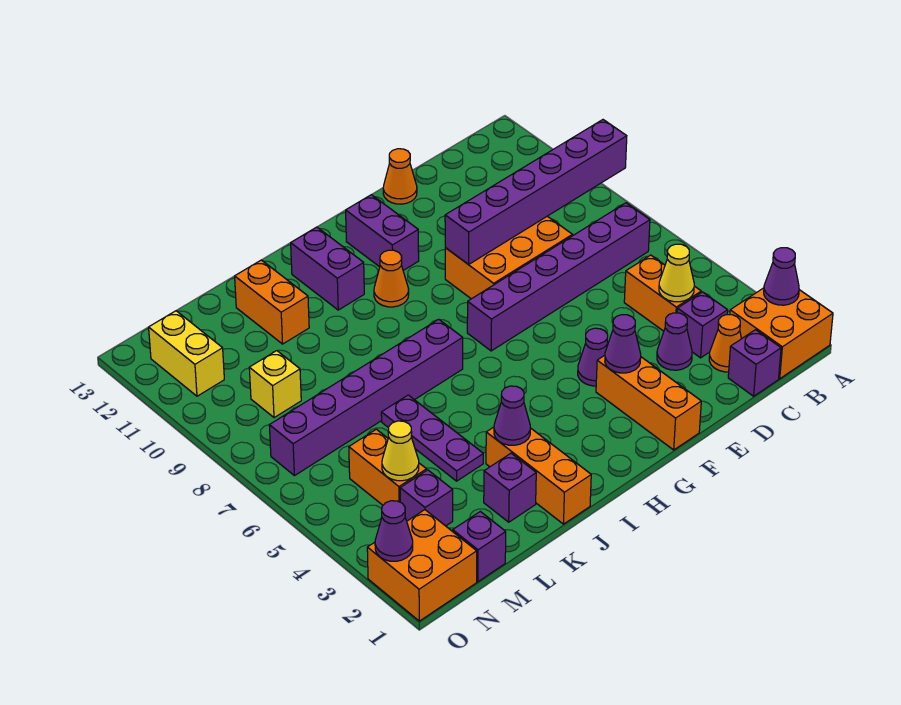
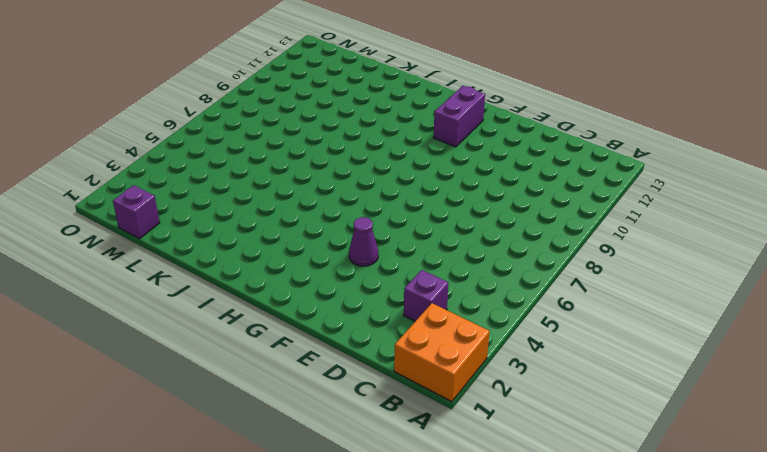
none -> purple brick B7:G7 level 1
none -> purple brick C1 level 1
none -> orange cone C2 level 1
none -> orange brick C4:C5 level 1

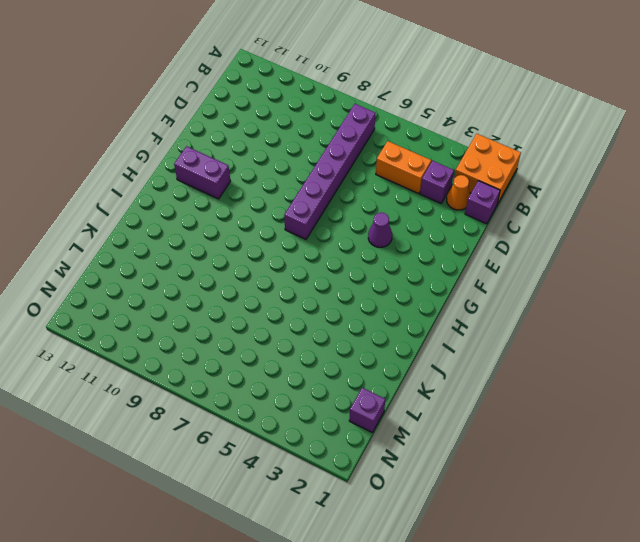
none -> purple cone D3 level 1
none -> orange brick D8:F9 level 1
none -> orange cone E13 level 1
none -> orange brick F1:F3 level 1

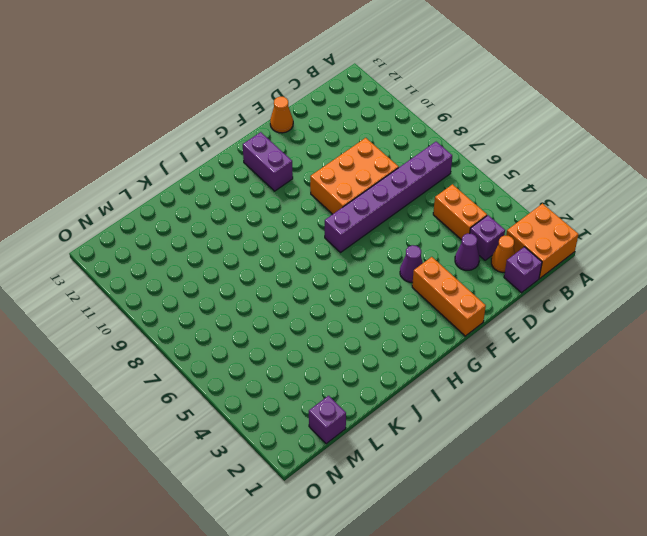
none -> orange cone H10 level 1
none -> purple brick I7:N7 level 1
none -> purple brick I11:I12 level 1
none -> orange brick J1:J3 level 1

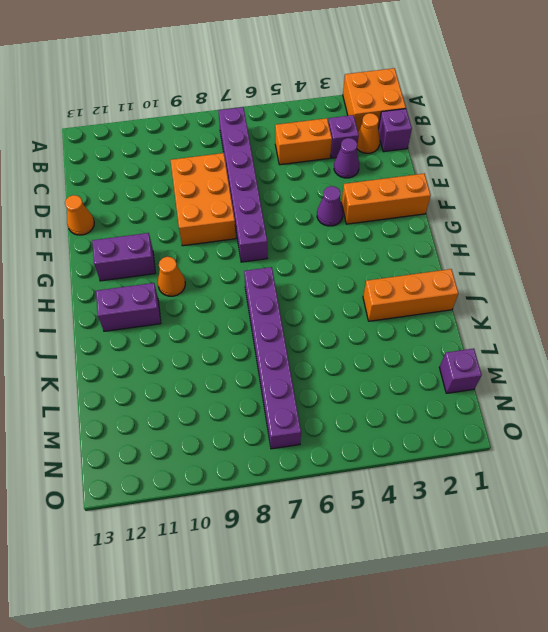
none -> purple brick K2 level 1
none -> purple plate K4:K6 level 1
none -> orange brick K11:K12 level 1
none -> purple brick M3 level 1

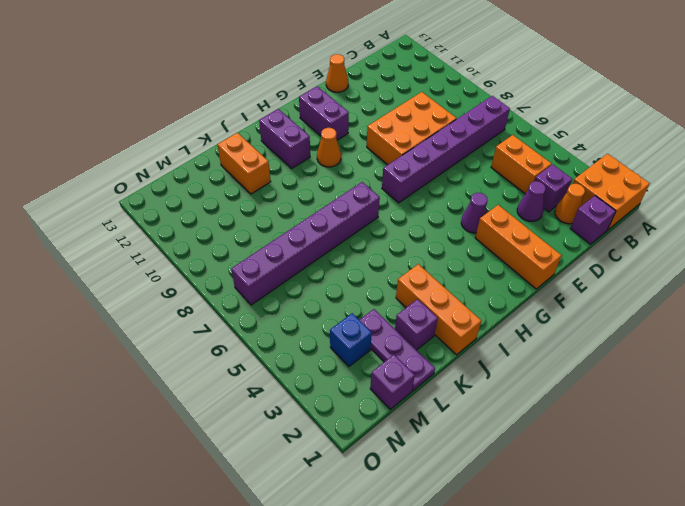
purple plate L1:L3 level 1 -> purple plate K4:K6 level 1
blue brick M3 level 1 -> purple brick M3 level 1
none -> orange brick M4:M5 level 1
none -> yellow brick M9 level 1
none -> orange brick N1:O2 level 1
none -> yellow brick N11:N12 level 1

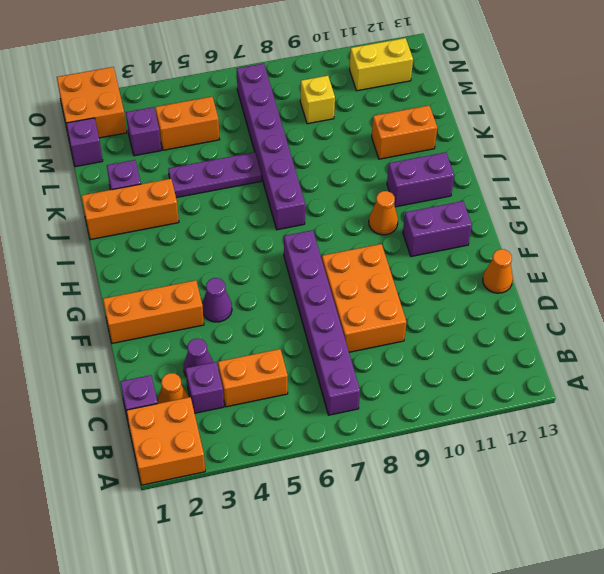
none -> purple cone A2 level 2
none -> purple brick A9:F9 level 2
none -> yellow cone C4 level 2
none -> purple cone F3 level 2

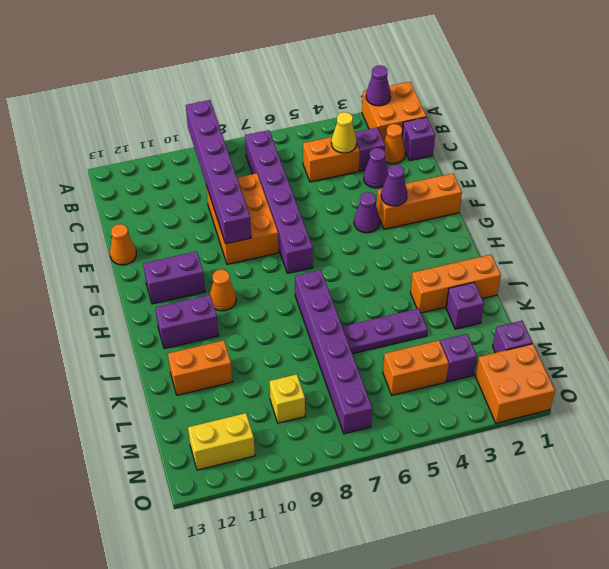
none -> purple cone J3 level 2
none -> yellow cone M4 level 2
none -> purple cone O2 level 2

